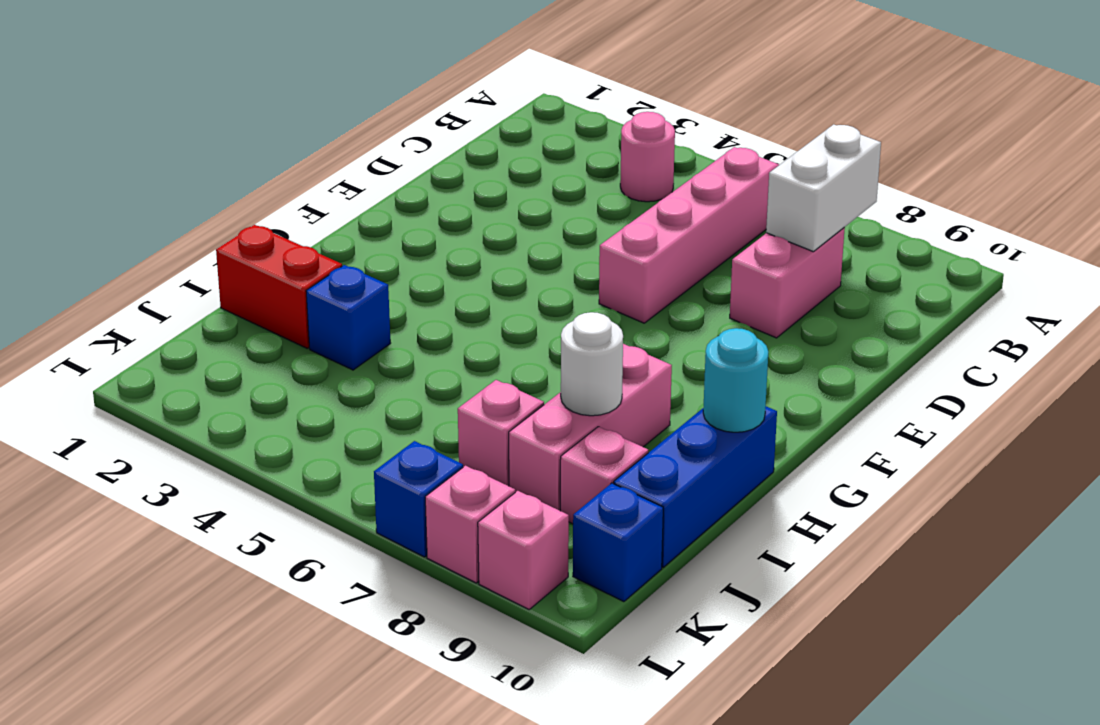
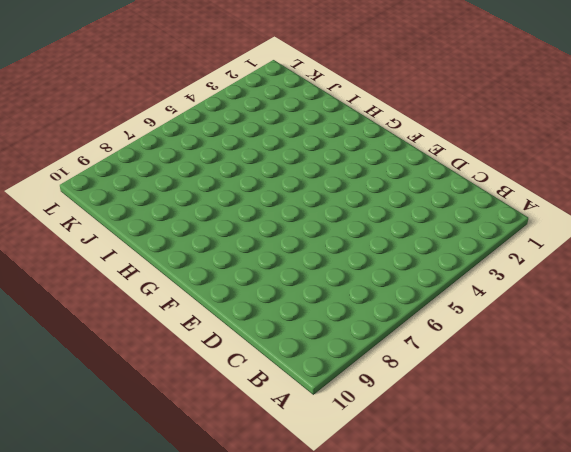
none -> pink round brick B4 level 1
none -> pink brick B6:E6 level 1
none -> pink brick C8:D8 level 1

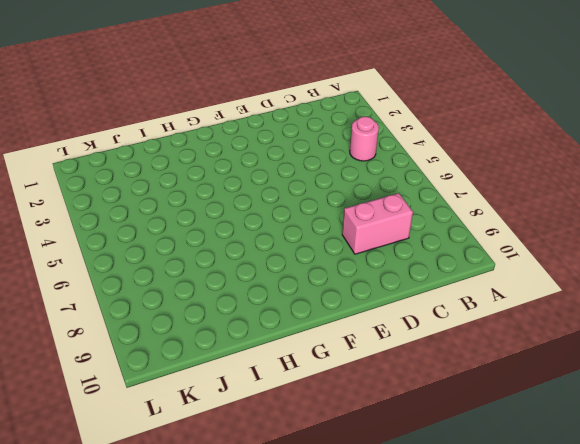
none -> pink brick B6:E6 level 1
none -> pink brick H8:J8 level 1
none -> blue brick H10:J10 level 1

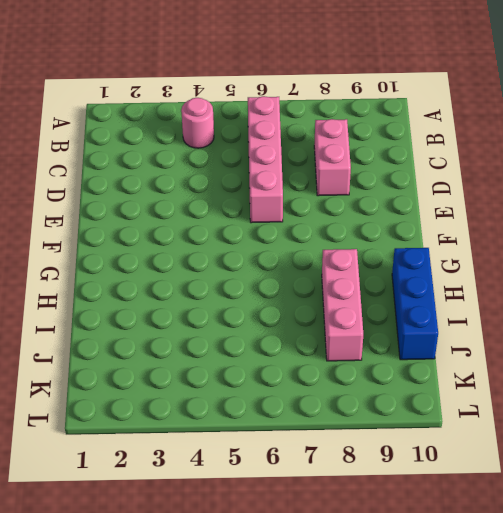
none -> red brick I1:I2 level 1
none -> blue brick I3 level 1
none -> pink brick J7 level 1

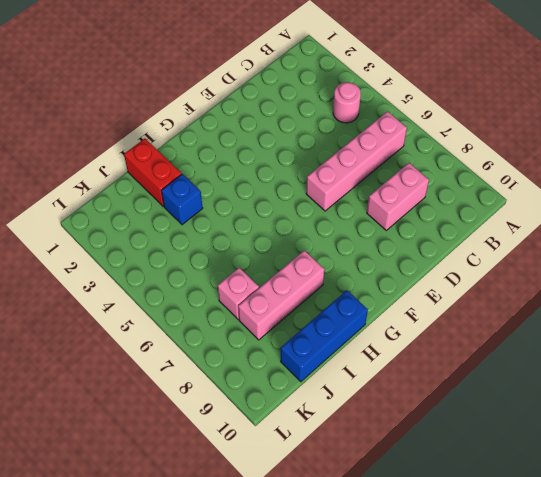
none -> pink brick J9 level 1
none -> blue brick K10 level 1
none -> blue brick L7 level 1

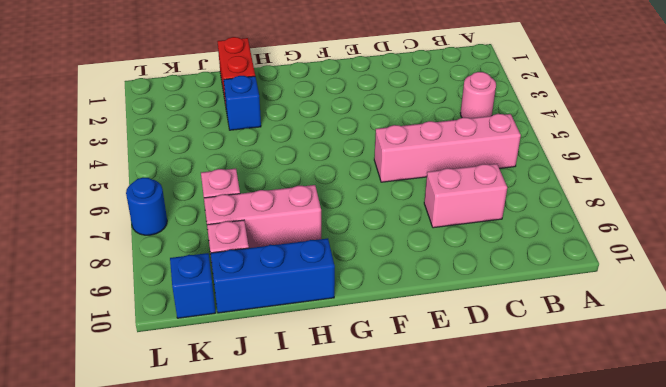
blue round brick L7 level 1 -> blue brick L7 level 1
none -> pink brick L8 level 1
none -> pink brick L9 level 1
none -> white brick B8:C8 level 2

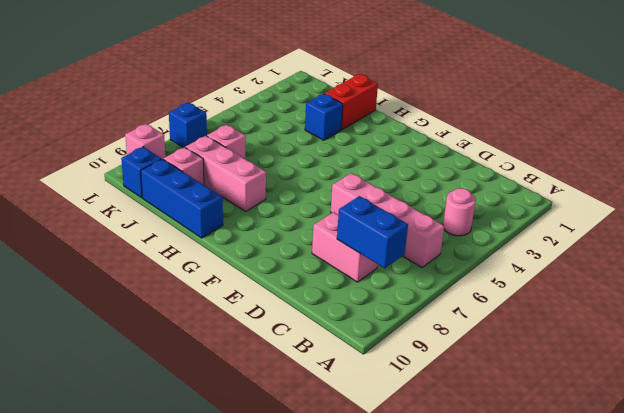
blue brick B8:C8 level 2 -> white brick B8:C8 level 2
none -> pink brick L8 level 1
none -> cyan round brick H10 level 2
none -> white round brick I8 level 2

